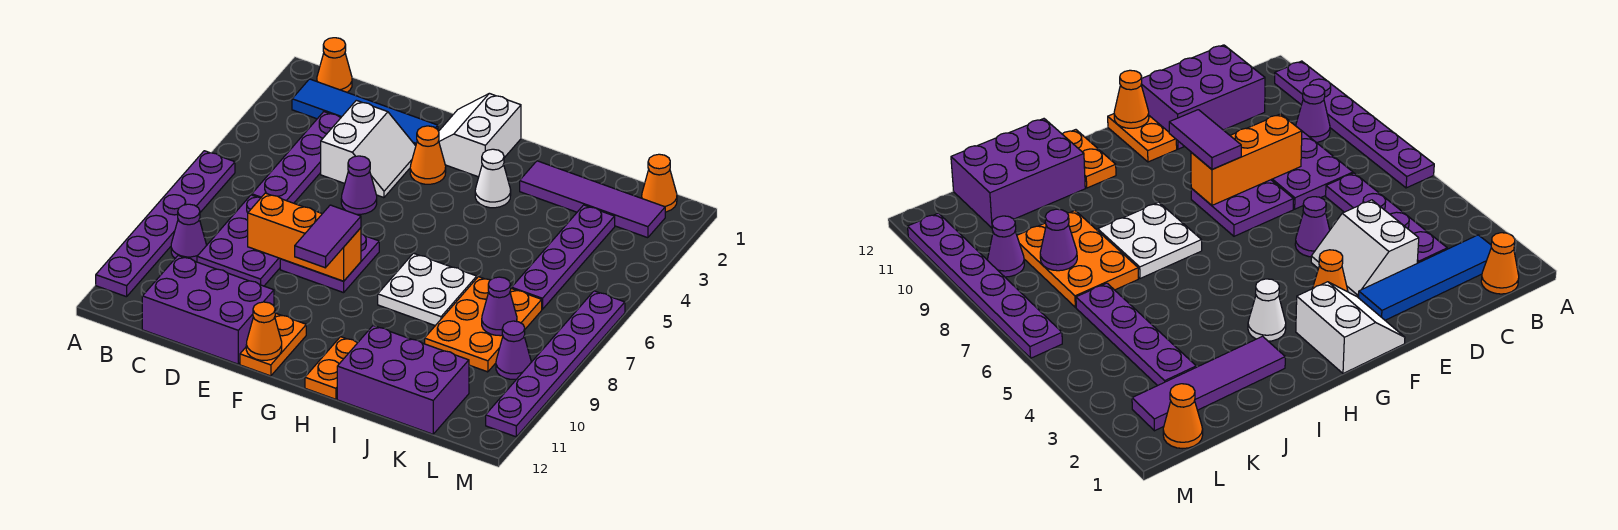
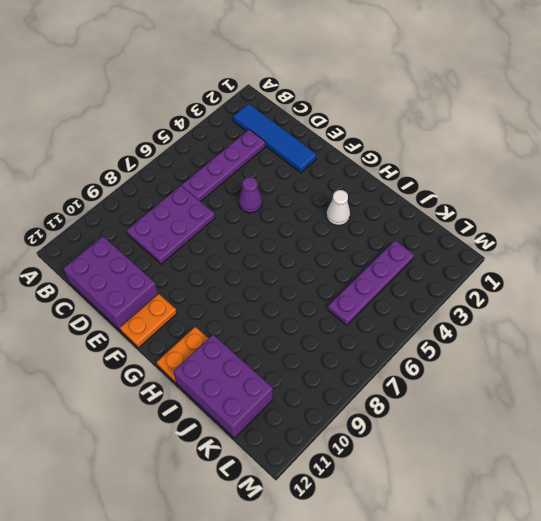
none -> purple plate A6:A11 level 1
none -> orange cone B1 level 1
none -> purple cone B9 level 1

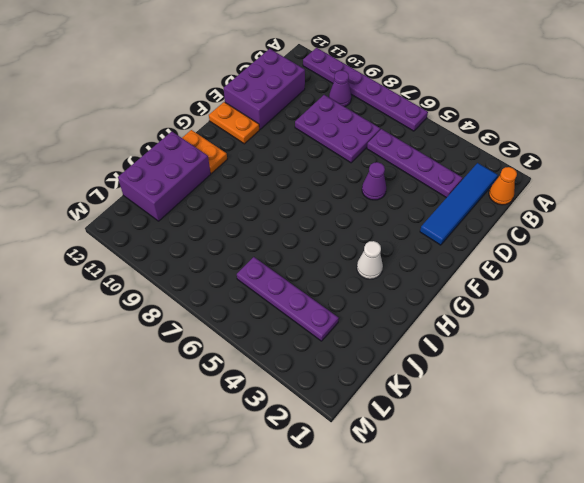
none -> white slope D3:E4 level 1 top D
none -> purple plate E7:F8 level 1
none -> white slope F1:G2 level 1 top G

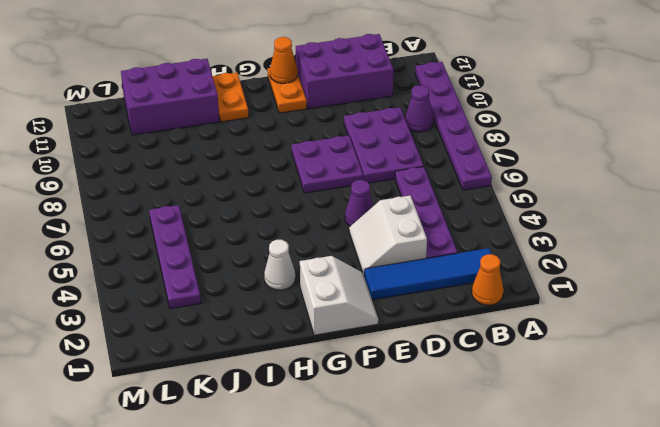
none -> orange cone F3 level 1
none -> white plate H7:I8 level 1
none -> purple tile I2:L2 level 1

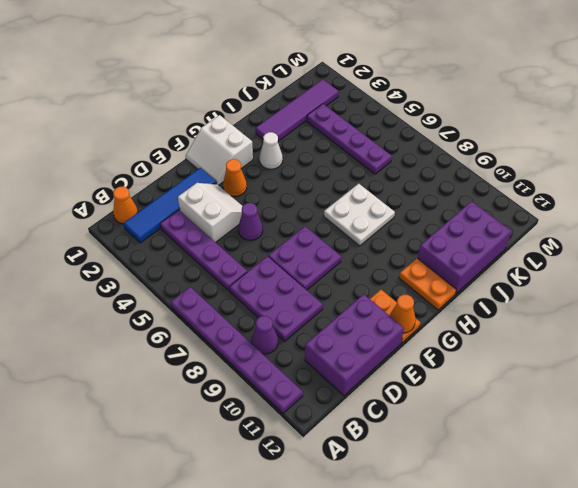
none -> orange plate J7:K9 level 1
none -> orange cone L1 level 1
none -> purple cone L9 level 1

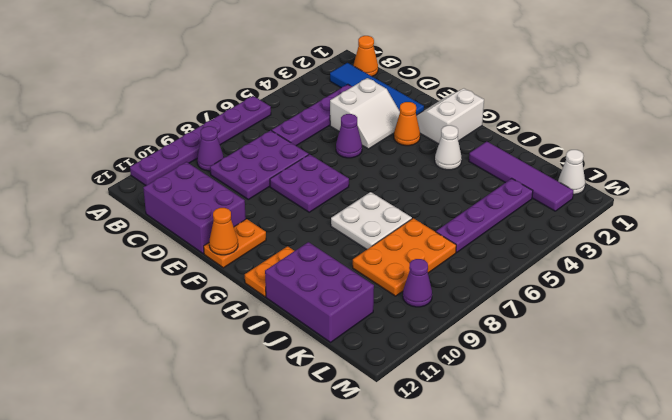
white cone L1 level 1 -> orange cone L1 level 1
none -> purple plate M6:M11 level 1
none -> orange brick D8:F8 level 2
none -> purple cone K8 level 2

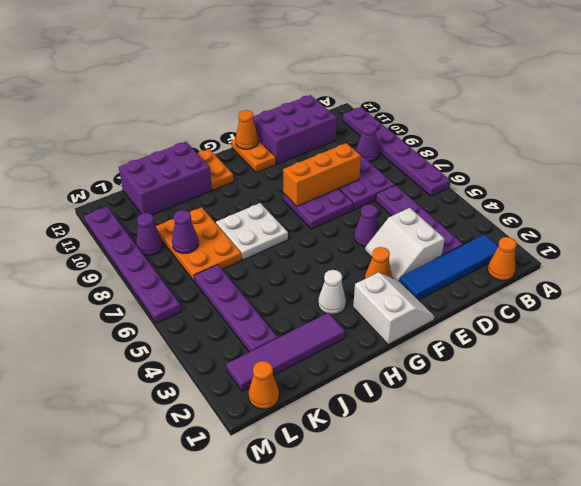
none -> purple tile F8:F9 level 3

